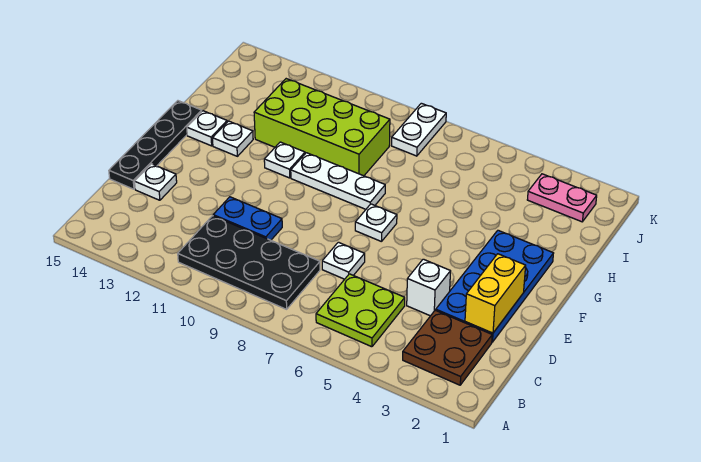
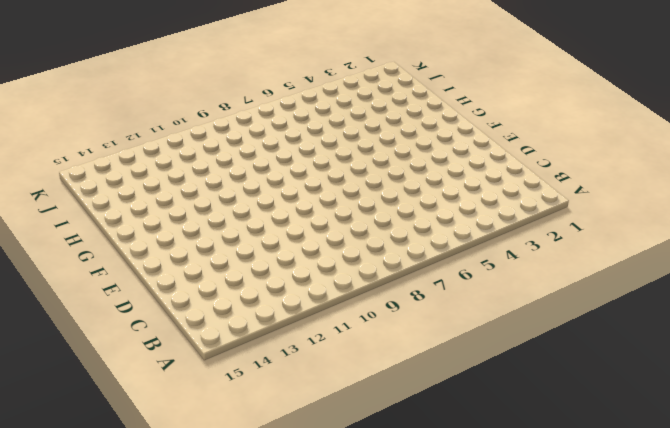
none -> brown plate B2:C3 level 1
none -> lime plate B5:C6 level 1
none -> black plate B8:C11 level 1

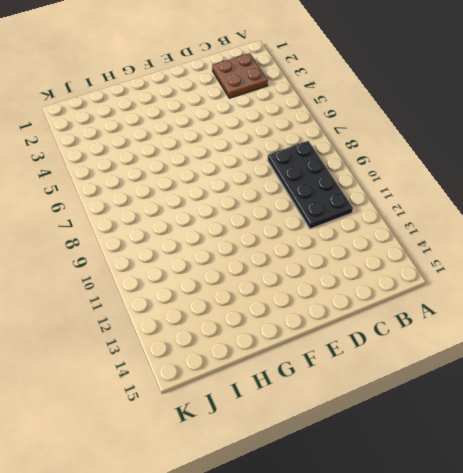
none -> lime plate B5:C6 level 1
none -> blue plate D2:G3 level 1
none -> white brick D4 level 1

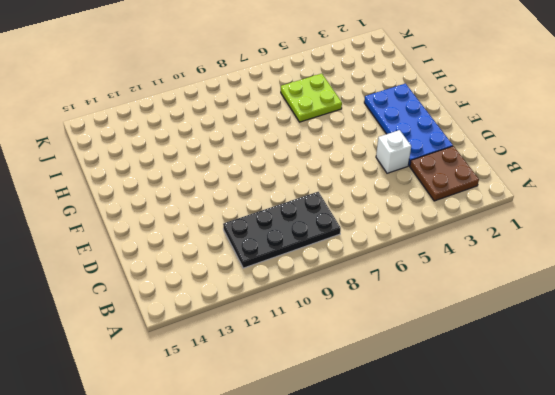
lime plate H5:I6 level 1 -> lime plate B5:C6 level 1
none -> white plate D7 level 1
none -> blue plate D10:D11 level 1
none -> white plate D14 level 1

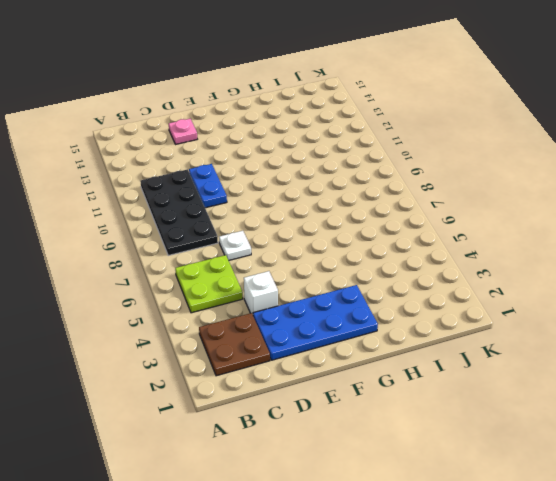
pink plate D14 level 1 -> white plate D14 level 1
none -> black plate D15:G15 level 1
none -> white plate F7 level 1
none -> white plate G8:G10 level 1

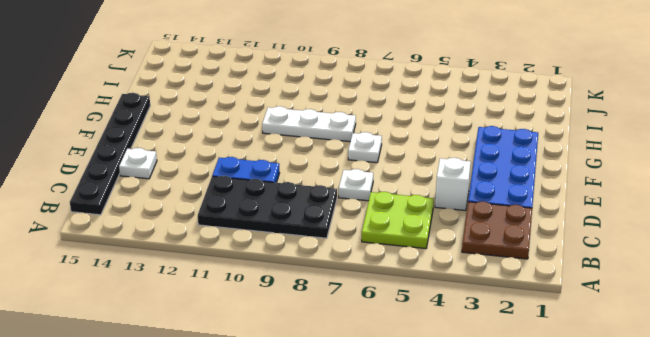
black plate B15:G15 level 1 -> black plate D15:G15 level 1
none -> white plate G11 level 1
none -> white plate G13 level 1
none -> white plate G14 level 1

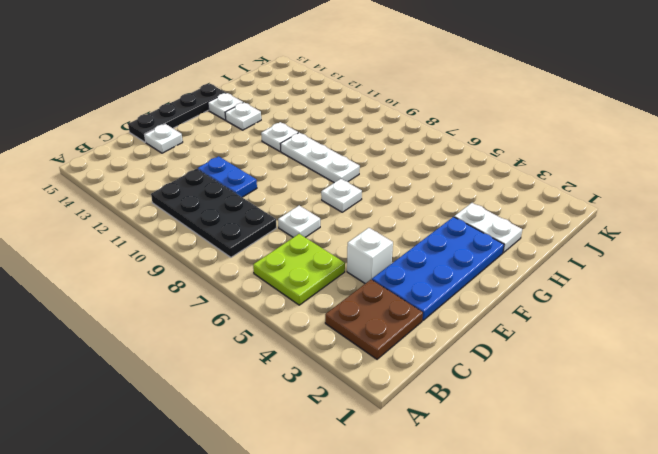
white plate H2:H3 level 1 -> white plate J8:K8 level 1
none -> lime brick H9:I12 level 1
none -> pink plate J2:J3 level 1
none -> yellow brick D2:E2 level 2

